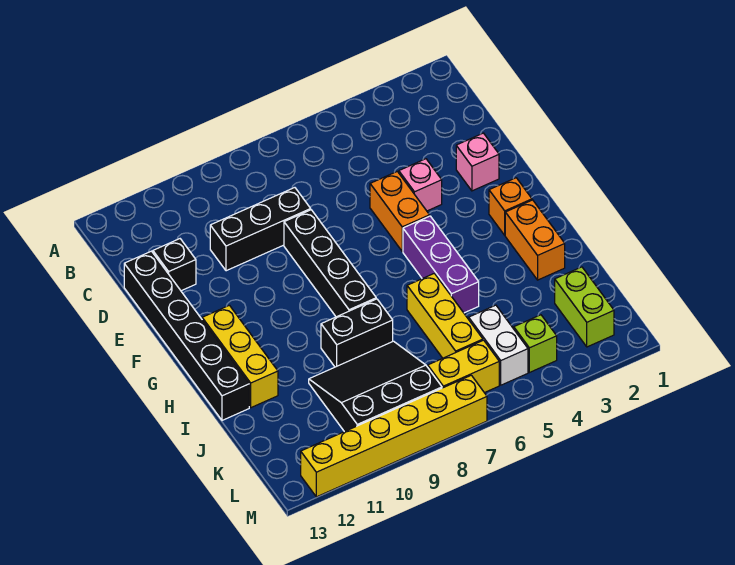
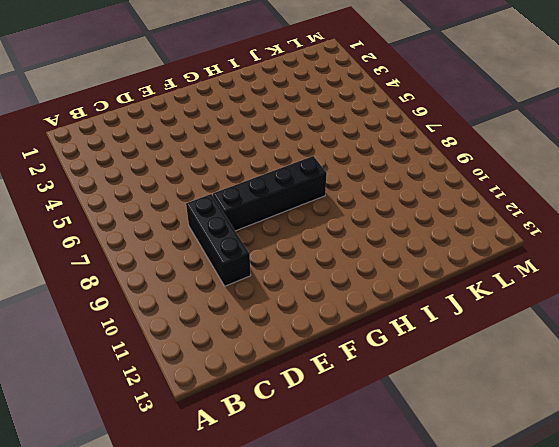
none -> black brick D12 level 1
none -> black brick D13:I13 level 1
none -> pink brick E2 level 1

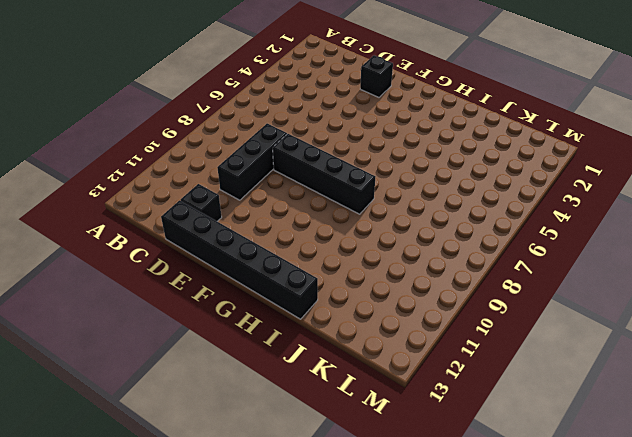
black brick E2 level 1 -> pink brick E2 level 1
none -> pink brick E4 level 1
none -> orange brick E5:F5 level 1
none -> orange brick G2 level 1

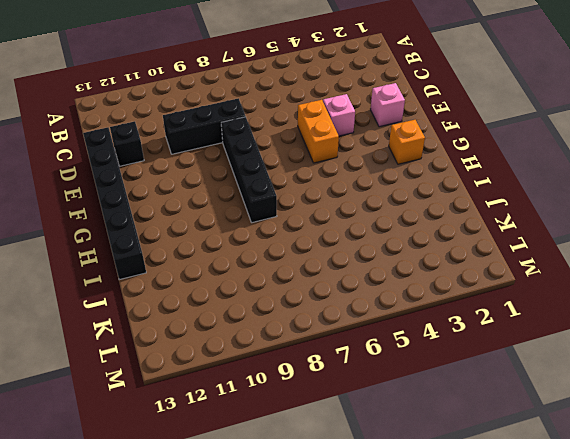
none -> purple brick G5:I5 level 1
none -> yellow brick G12:I12 level 1
none -> orange brick H2:I2 level 1

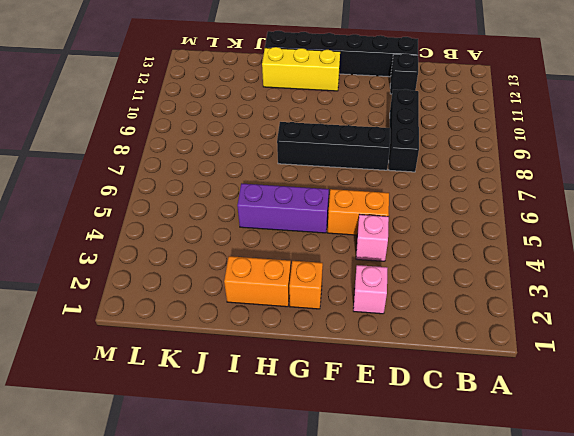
none -> yellow brick I6:K6 level 1
none -> black brick I8:I9 level 1
none -> black slope J8:L10 level 1 top L

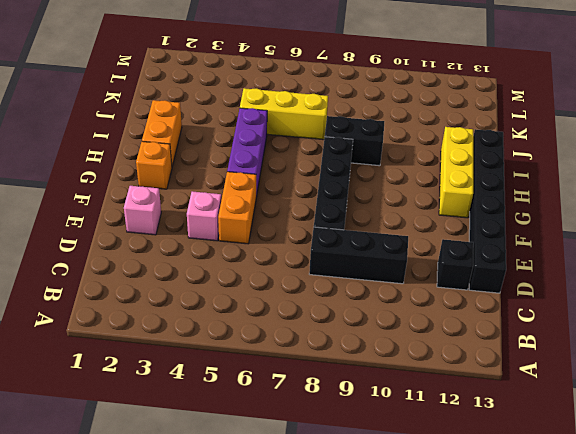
yellow brick J5:J7 level 1 -> yellow brick I6:K6 level 1
none -> black slope J8:L10 level 1 top L
none -> lime brick K2:L2 level 1
none -> white brick K5:L5 level 1

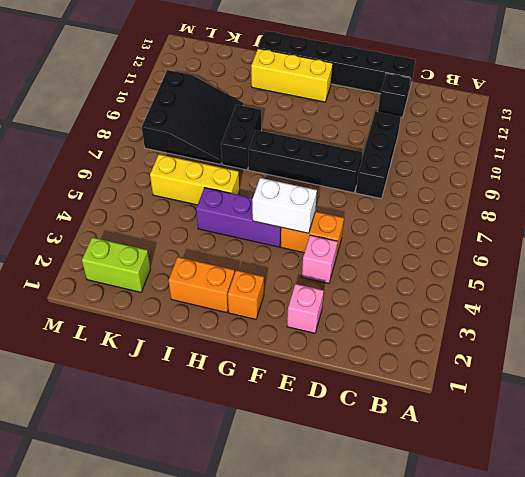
white brick F5:G5 level 2 -> white brick K5:L5 level 1
none -> lime brick L4 level 1
none -> yellow brick L6:L7 level 1
none -> yellow brick M7:M12 level 1

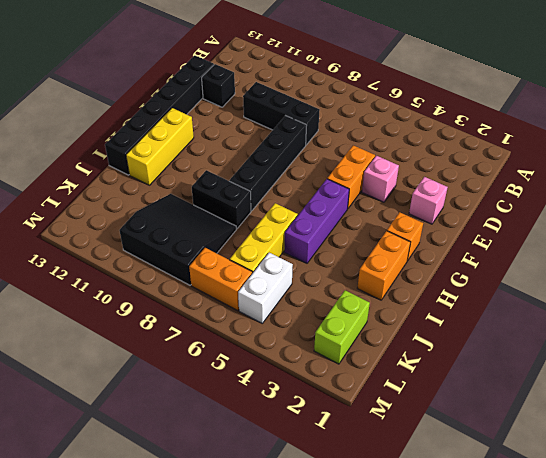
orange brick L6:L7 level 1 -> yellow brick L6:L7 level 1
none -> lime brick L4 level 1
none -> yellow brick M7:M12 level 1

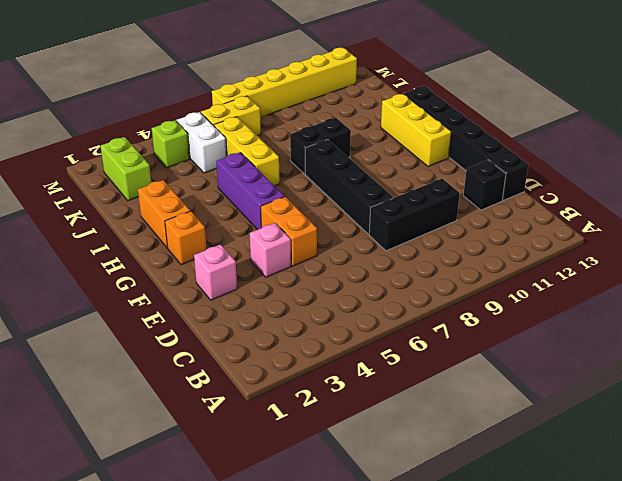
none -> black slope J8:L10 level 1 top L

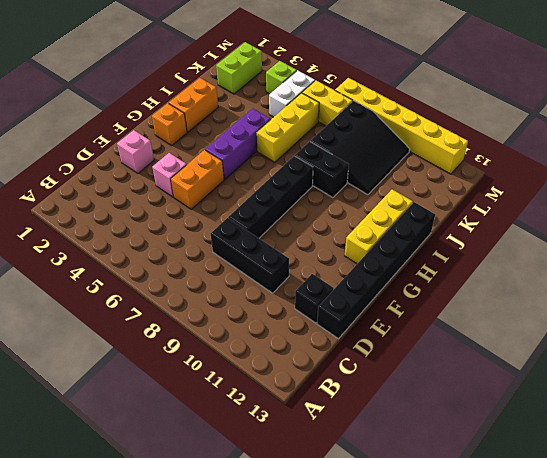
black slope J8:L10 level 1 top 8 -> black slope J8:L10 level 1 top L

